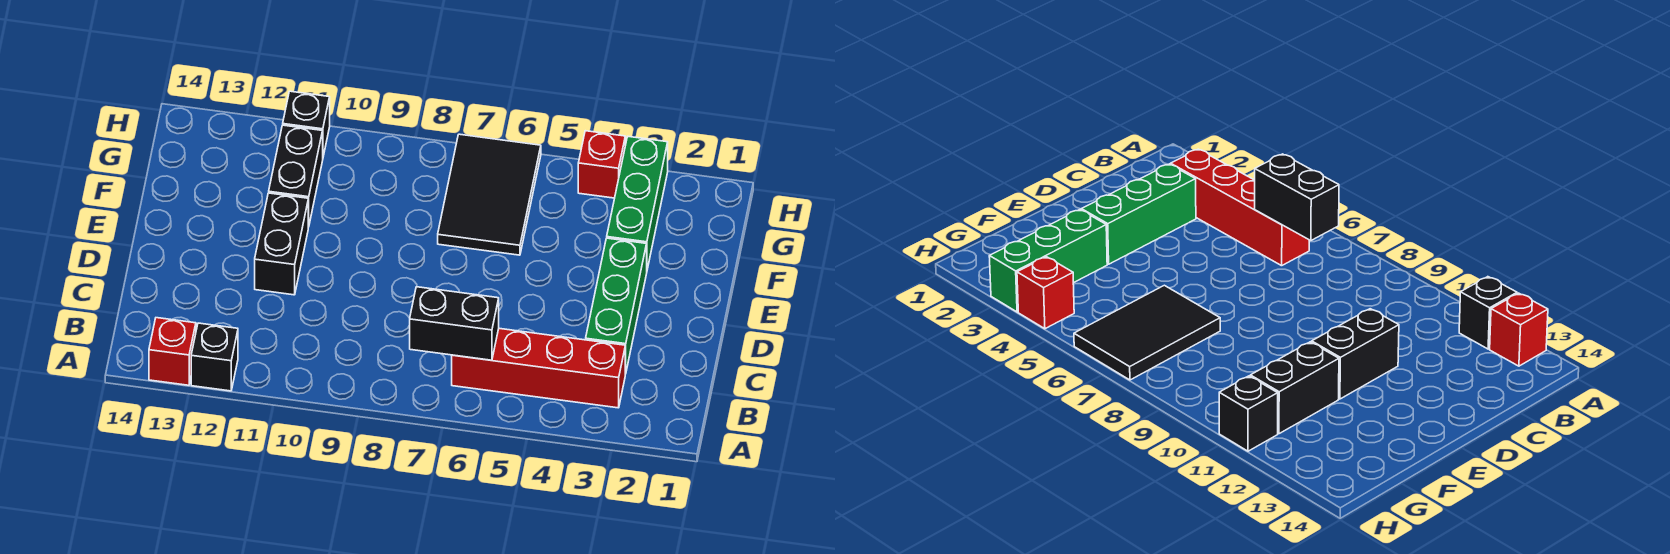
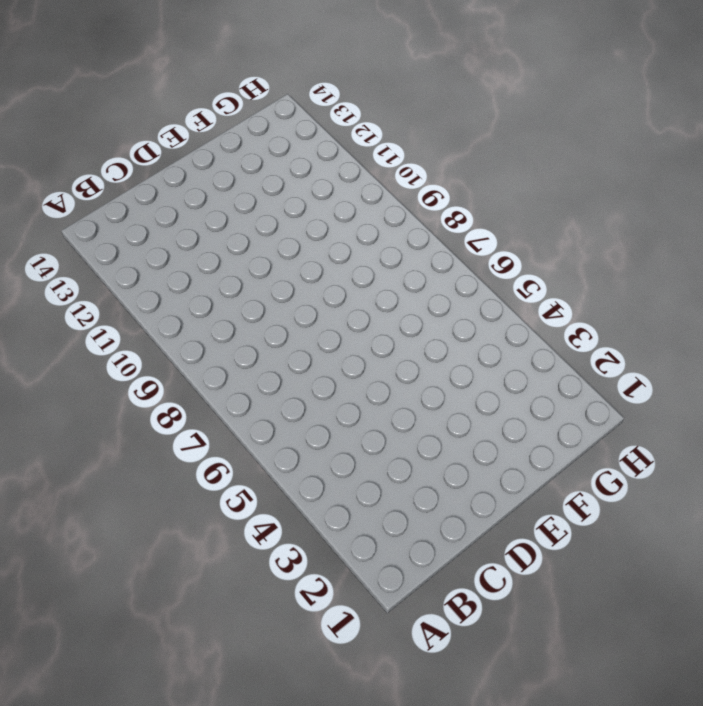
none -> black brick A12 level 1
none -> red brick A13 level 1

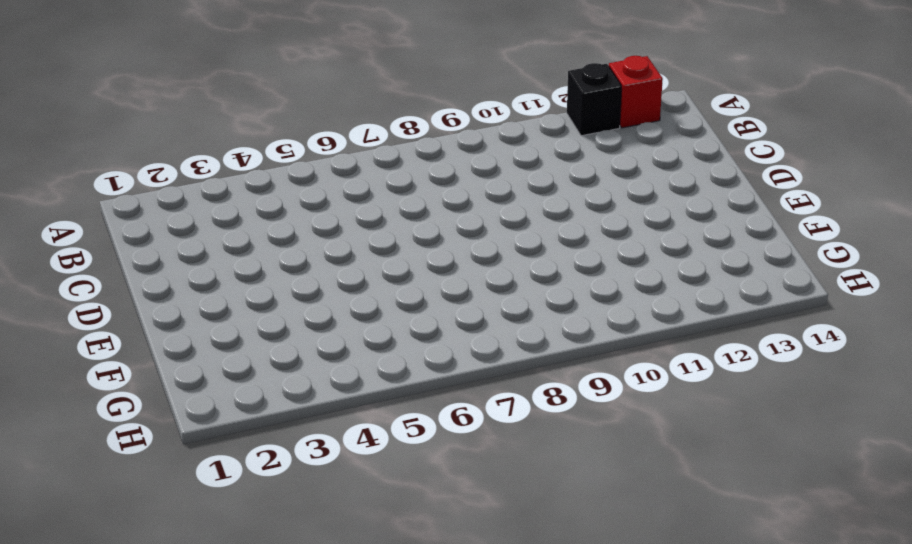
none -> red brick B3:B6 level 1
none -> green brick C3:E3 level 1

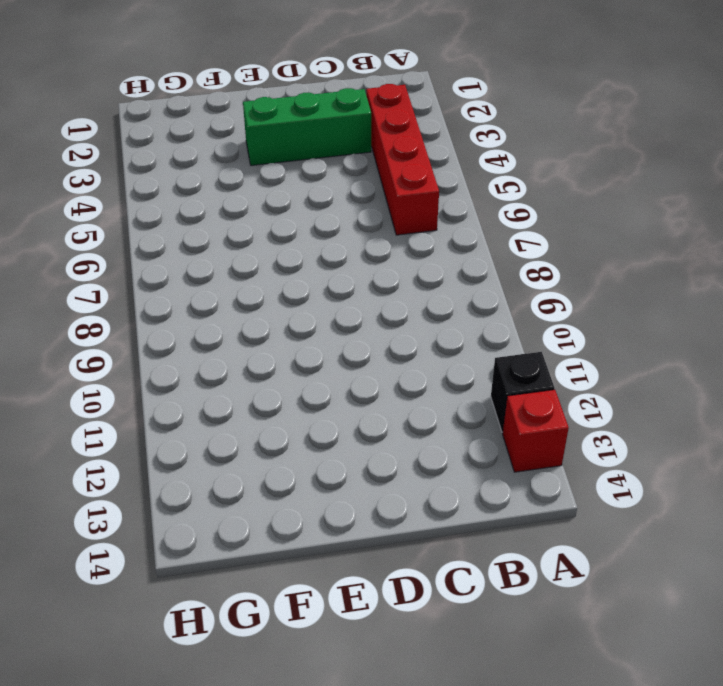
none -> black brick D11:E11 level 1
none -> green brick F3:H3 level 1

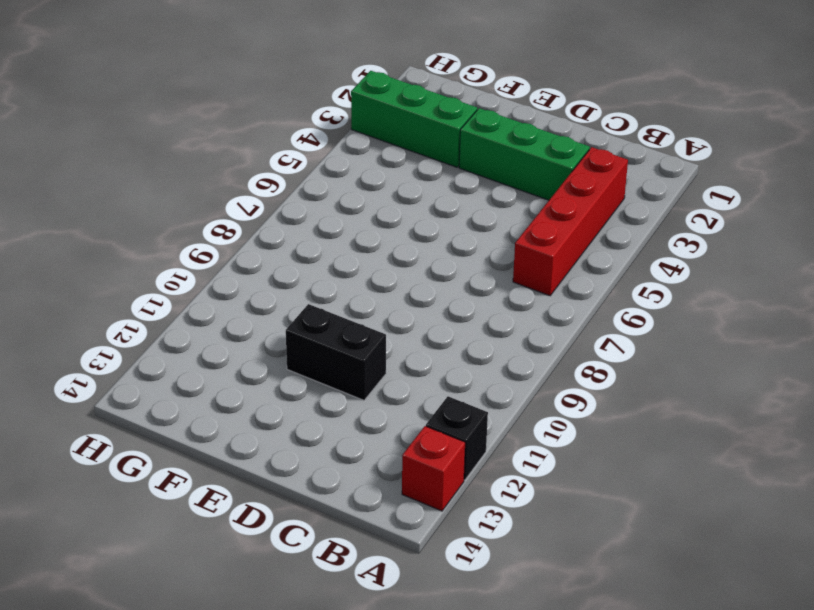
none -> black tile F6:H7 level 1
none -> black brick F11:G11 level 1

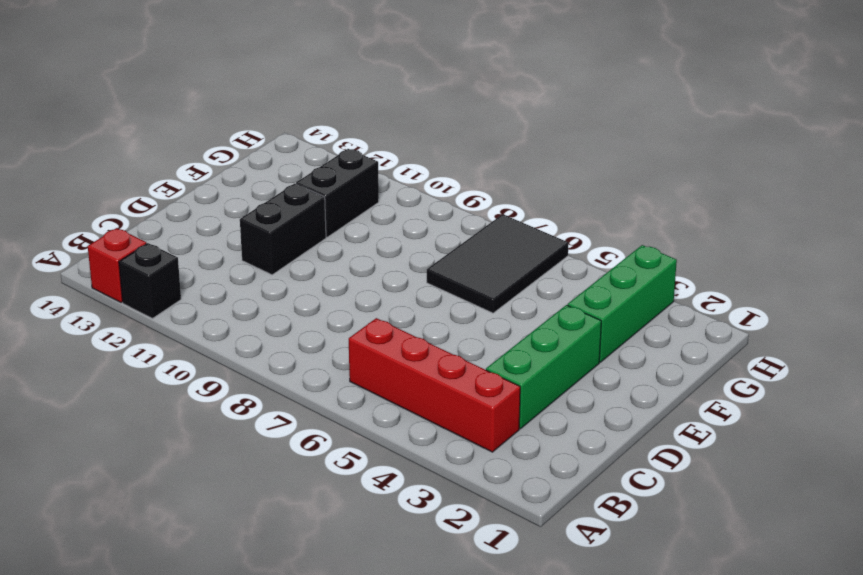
none -> red brick H4 level 1
none -> black brick H11 level 1

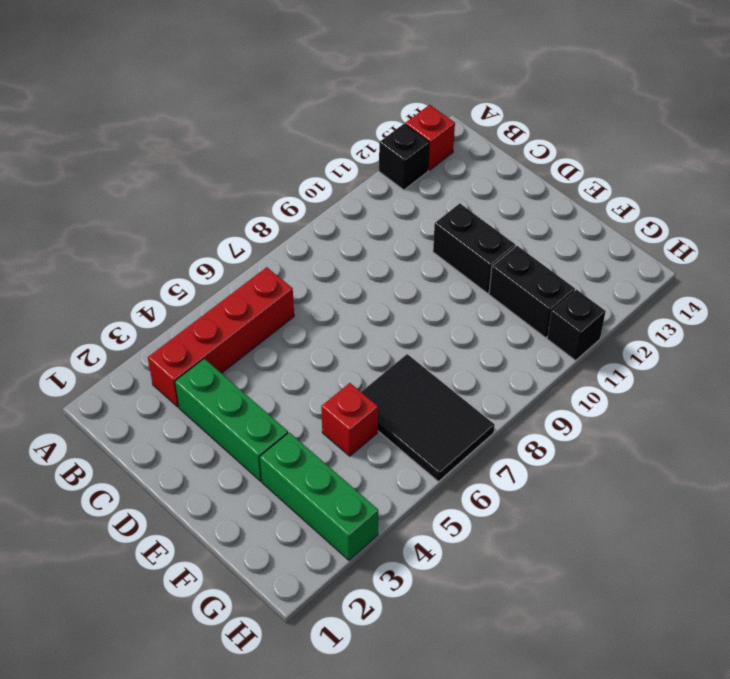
red brick F5 level 1 -> red brick H4 level 1
none -> black brick B6:B7 level 2

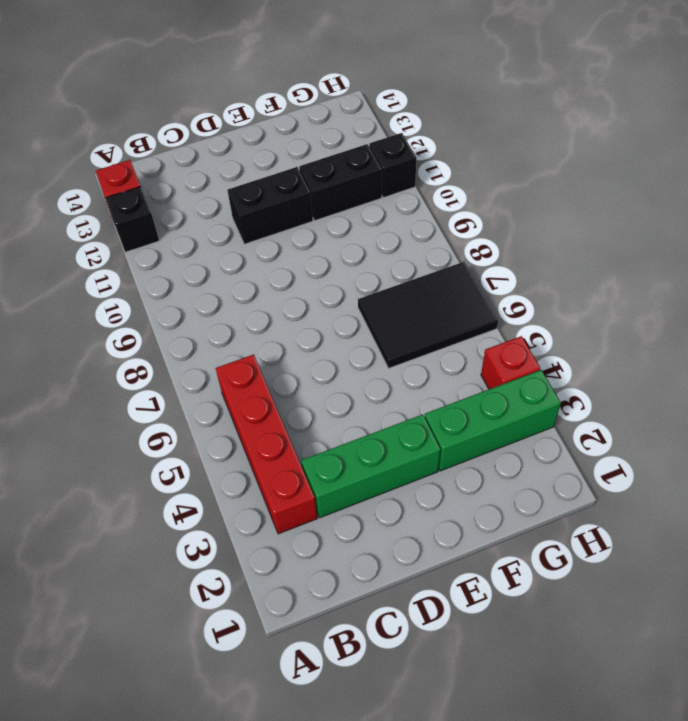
none -> black brick B6:B7 level 2

